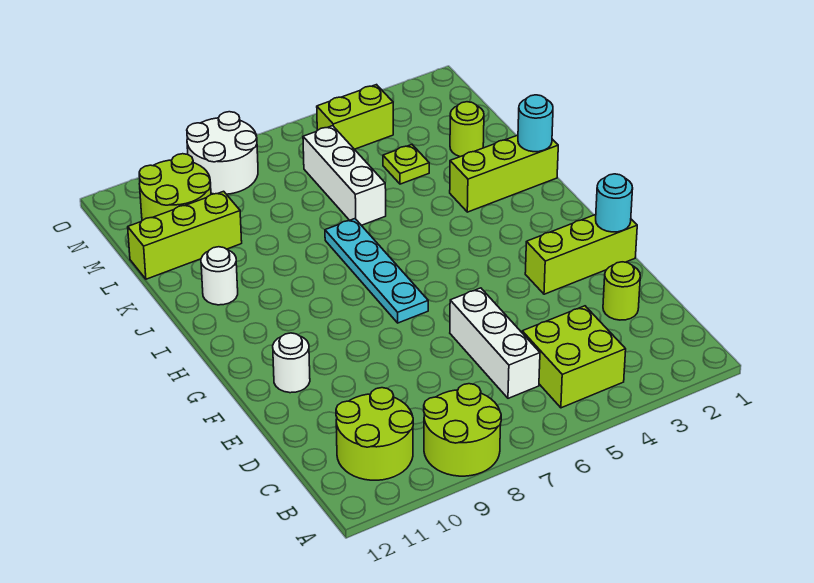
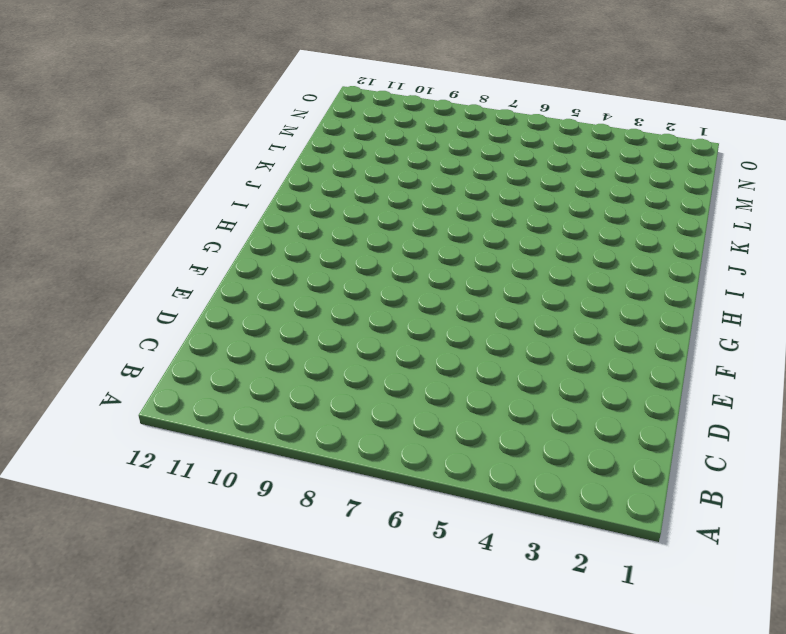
none -> lime round brick A8:B9 level 1
none -> lime brick B4:C5 level 1
none -> lime round brick B10:C11 level 1

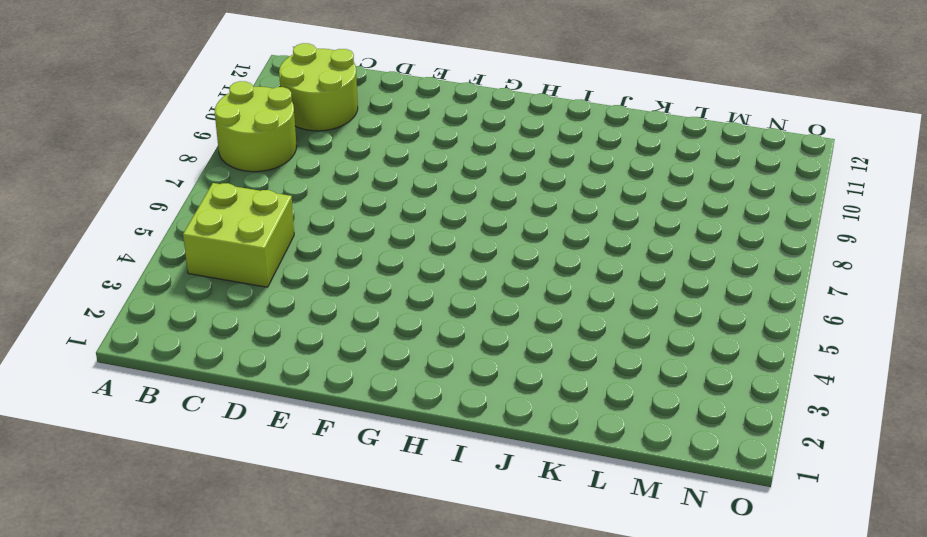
none -> white brick C6:E6 level 1
none -> lime round brick D2 level 1
none -> lime brick F1:F3 level 1

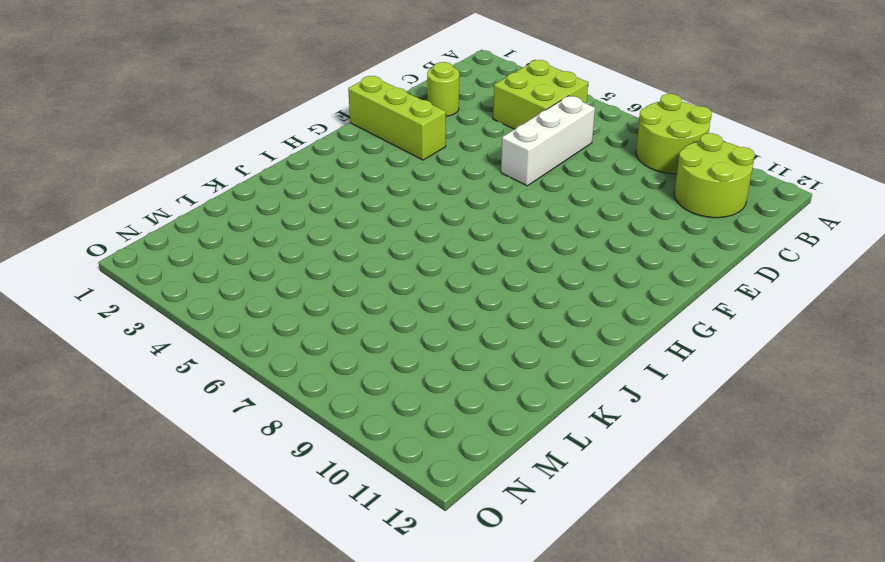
none -> white round brick F11 level 1
none -> cyan plate G7:J7 level 1
none -> lime brick J1:J3 level 1

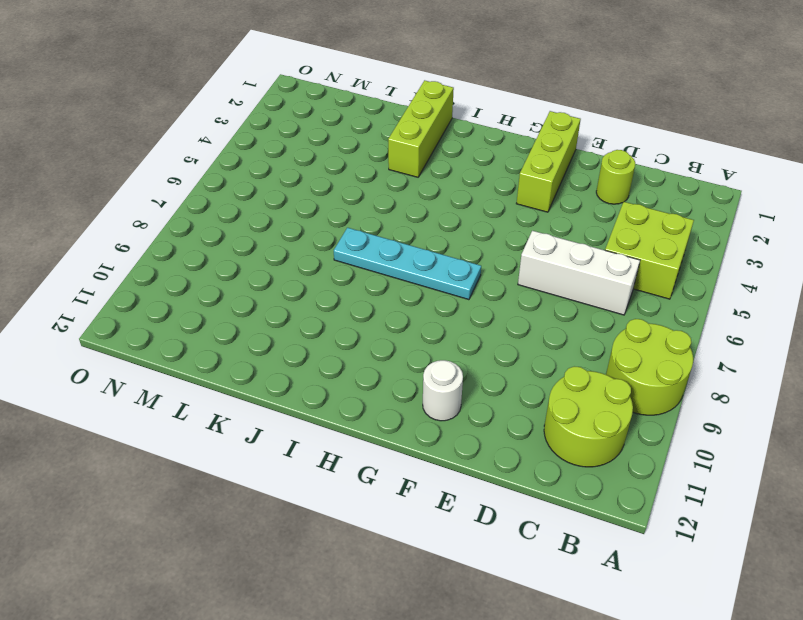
none -> white round brick J11 level 1
none -> white brick K6:M6 level 1
none -> lime round brick L2 level 1

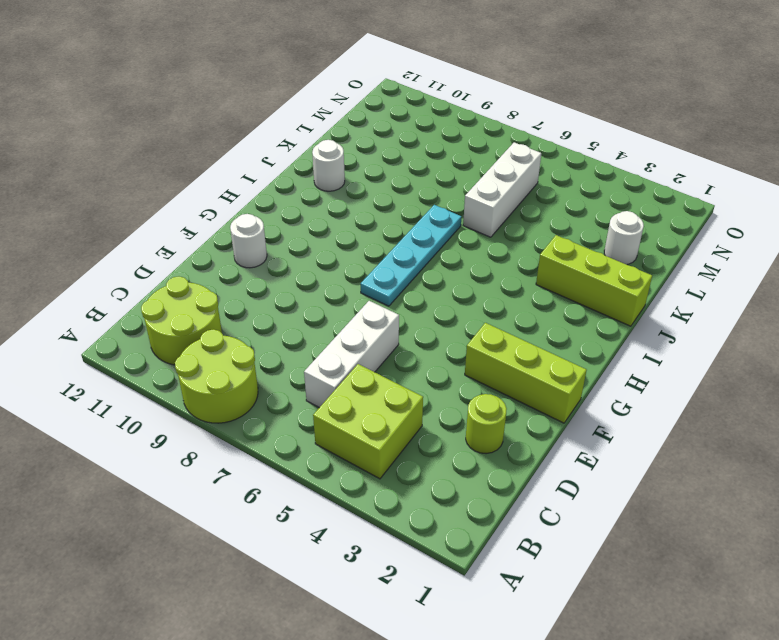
white round brick L2 level 1 -> lime round brick L2 level 1
none -> lime plate L4 level 1
none -> lime brick L10:L12 level 1
none -> lime round brick M10:N11 level 1

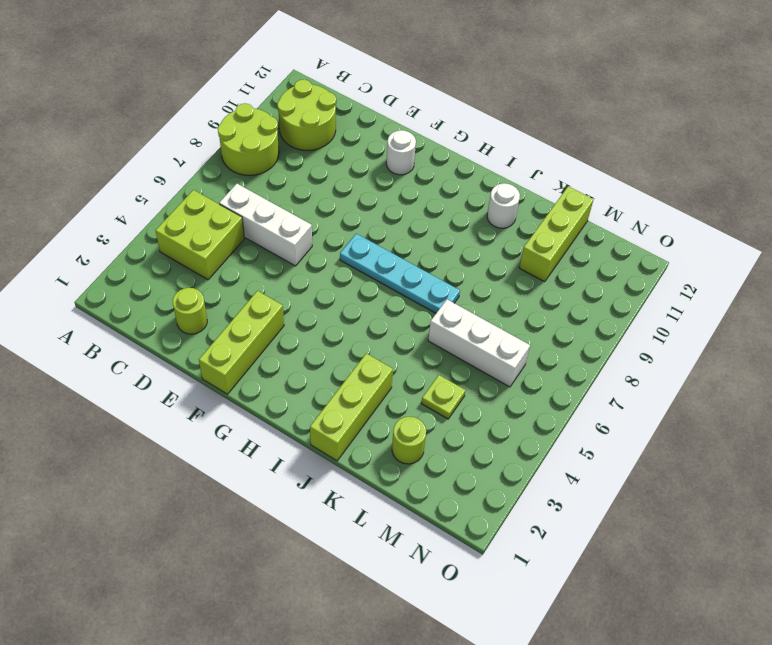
none -> lime round brick M10:N11 level 1
none -> lime brick N4:N5 level 1
none -> white round brick N8:O9 level 1

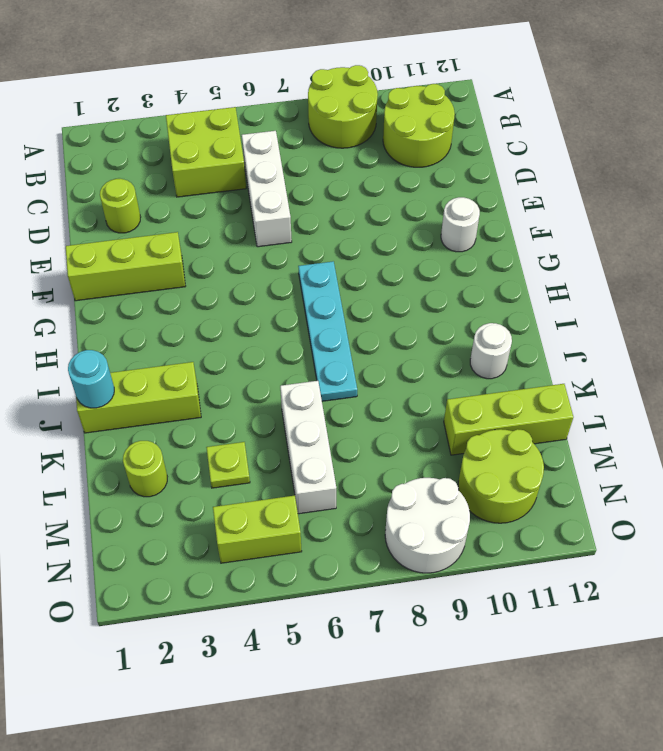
none -> cyan round brick F1 level 2

